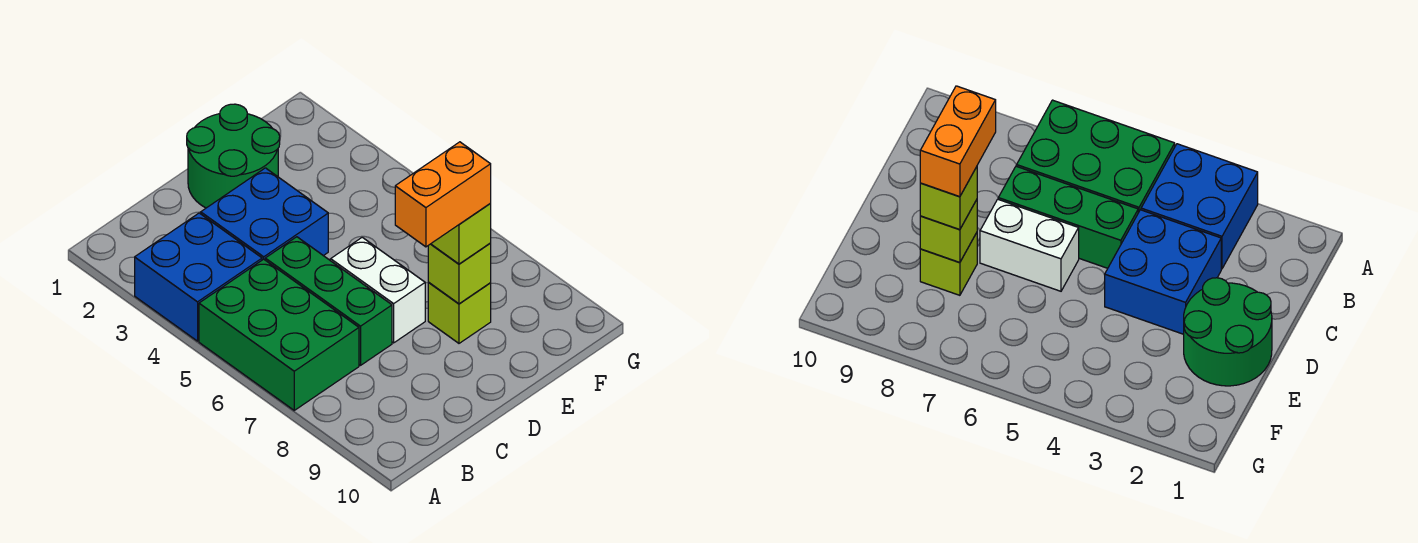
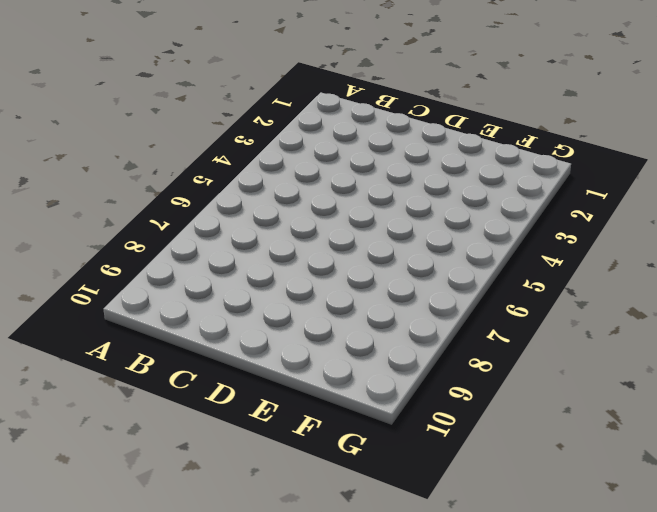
none -> blue brick A3:B4 level 1
none -> green brick A5:B7 level 1

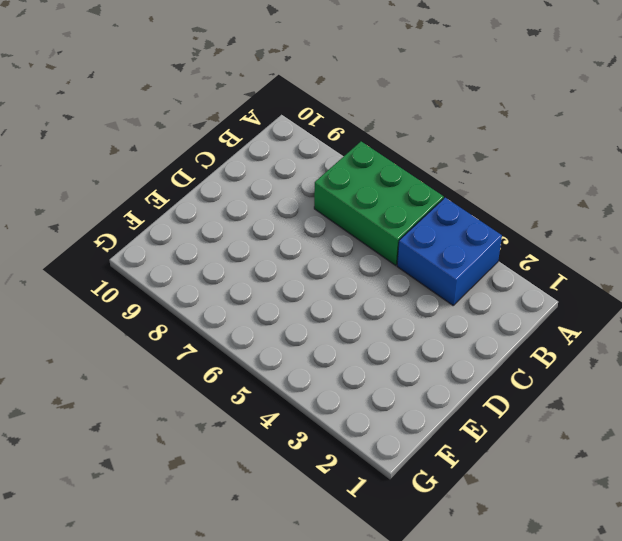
none -> blue brick C3:D4 level 1
none -> green brick C5:C7 level 1

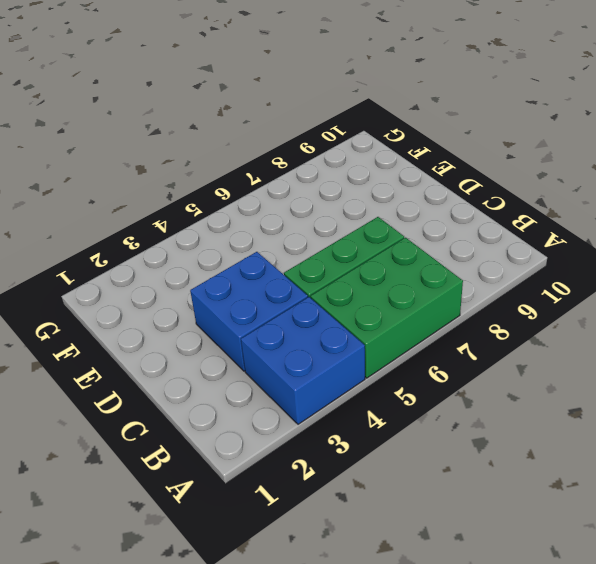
none -> green round brick D1:E2 level 1
none -> white brick D6:D7 level 1

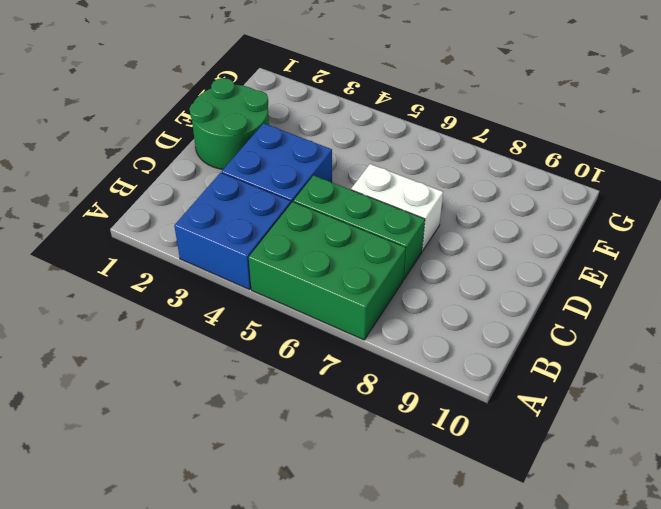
none -> lime brick E8 level 1
none -> lime brick E8 level 2

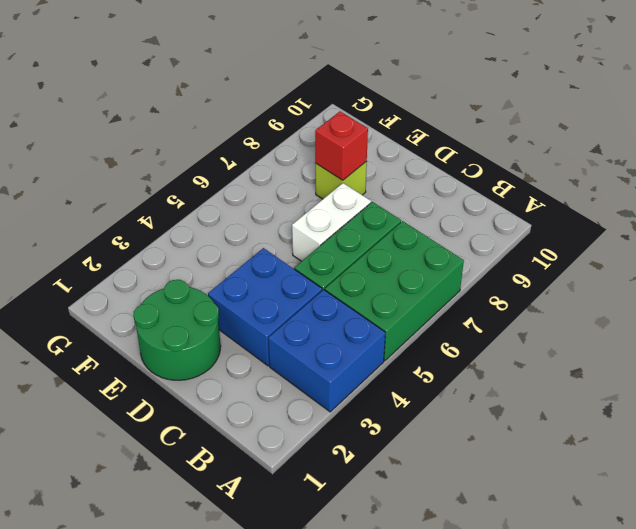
red brick E8 level 2 -> lime brick E8 level 2
none -> lime brick E8 level 3
none -> orange brick D8:E8 level 4

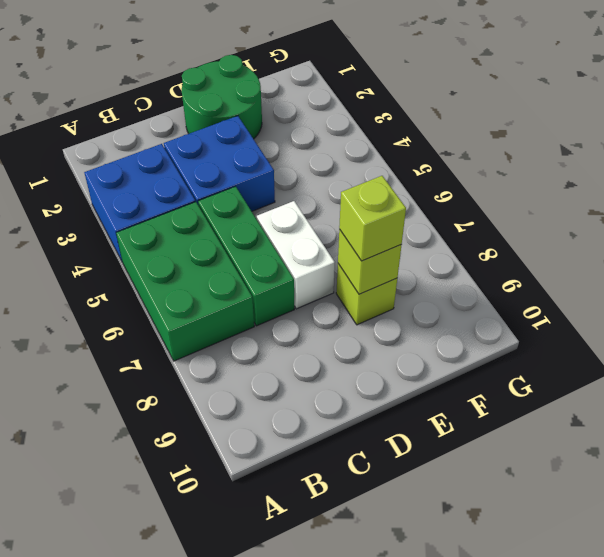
none -> orange brick D8:E8 level 4

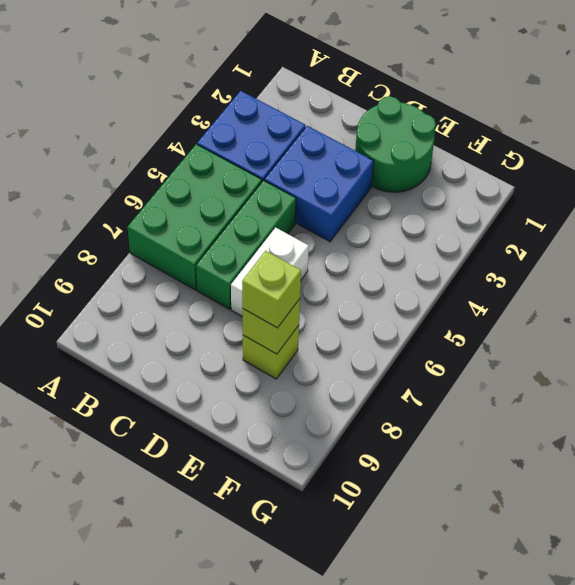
none -> orange brick D8:E8 level 4

